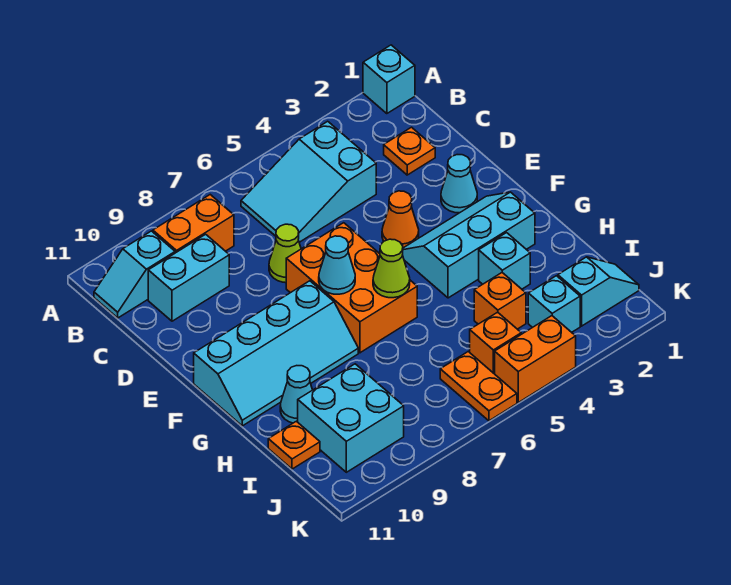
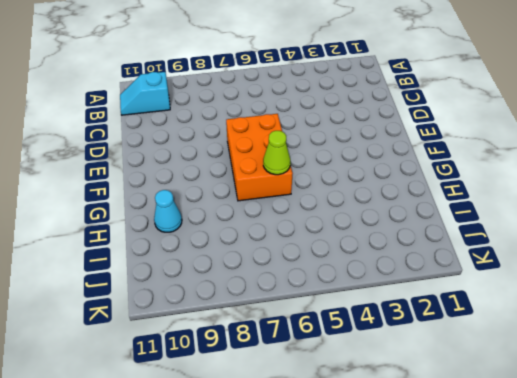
none -> cyan brick A1 level 1
none -> cyan slope B4:C6 level 1 top 4
none -> orange brick B8:B9 level 1

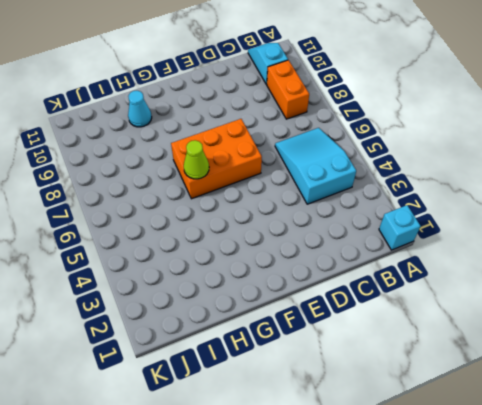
none -> orange plate C2 level 1
none -> cyan brick C9:C10 level 1
none -> lime cone D7 level 1

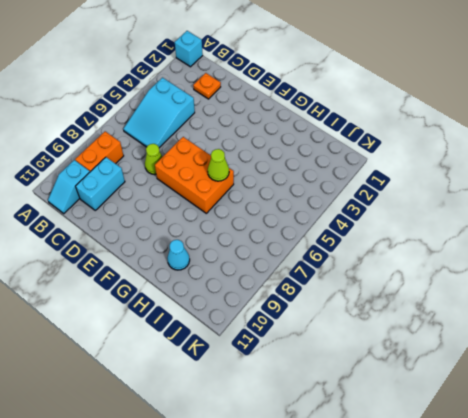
none -> cyan cone E2 level 1
none -> orange cone E4 level 1
none -> cyan slope F2:G4 level 1 top G

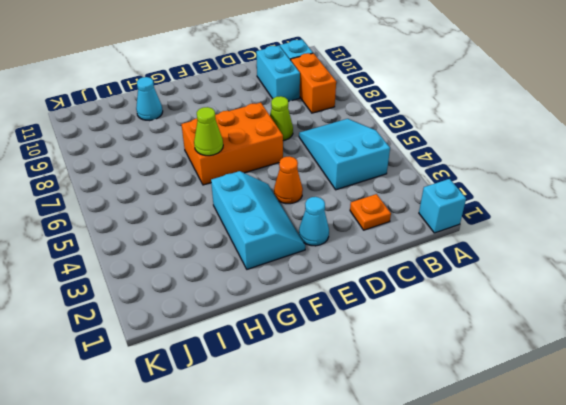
none -> cyan slope F8:G11 level 1 top F
none -> cyan brick H3 level 1
none -> orange brick I4 level 1

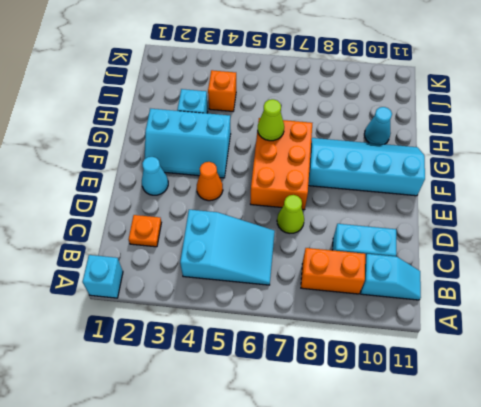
none -> cyan brick I9:J10 level 1
none -> orange plate I11 level 1
none -> cyan slope J1:J2 level 1 top 2

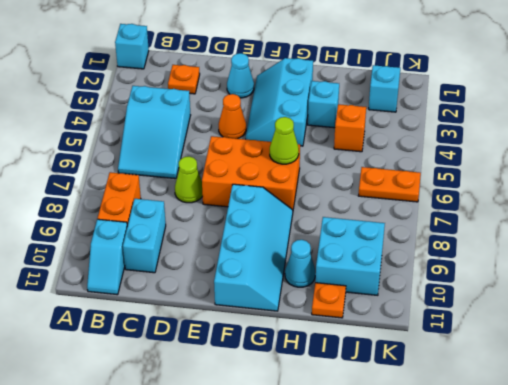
none -> cyan brick J3 level 1
none -> orange brick J5 level 1
none -> orange brick K4:K5 level 1

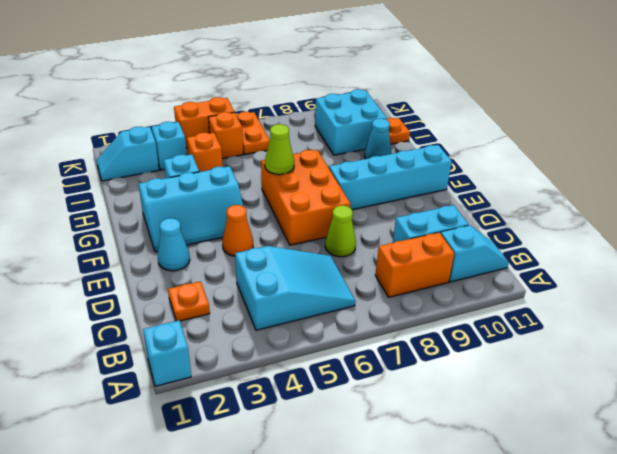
none -> cyan cone F7 level 2

